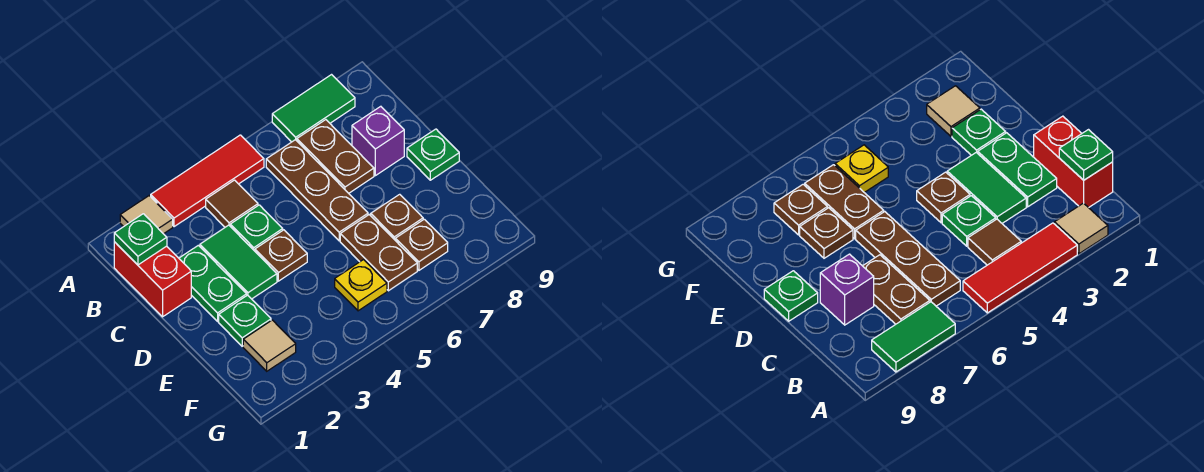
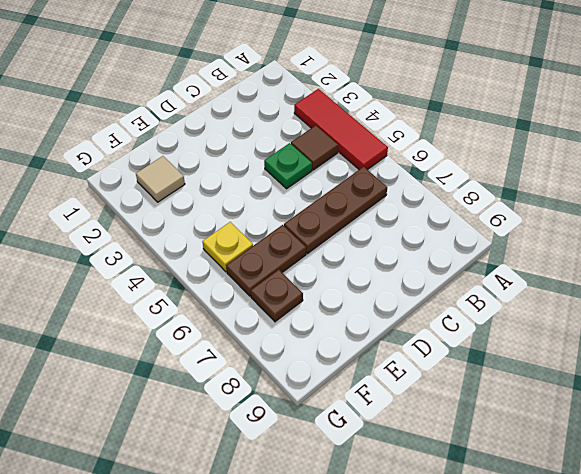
none -> tan tile A2 level 1
none -> green tile A7:A8 level 1
none -> red brick B1:C1 level 1

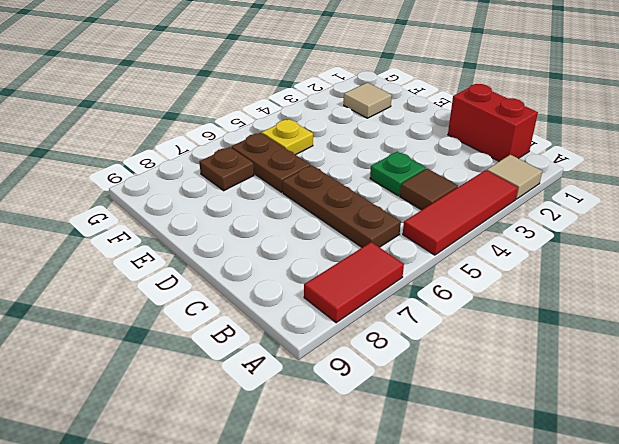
red tile A7:A8 level 1 -> green tile A7:A8 level 1
none -> brown plate B7:C7 level 1
none -> green plate C2:D2 level 1
none -> green tile C3:D3 level 1

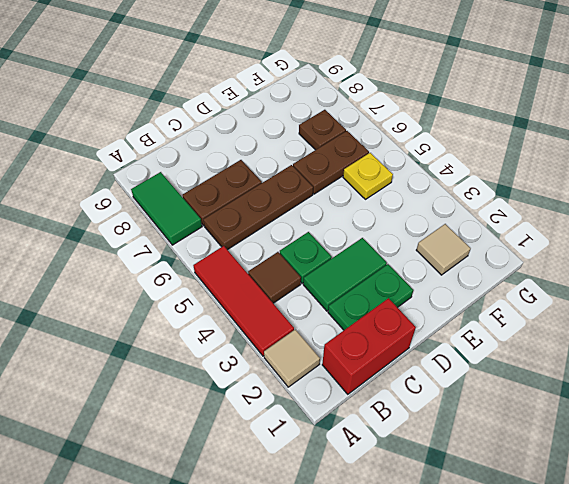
none -> purple brick C8 level 1
none -> brown plate D4 level 1
none -> green plate D9 level 1

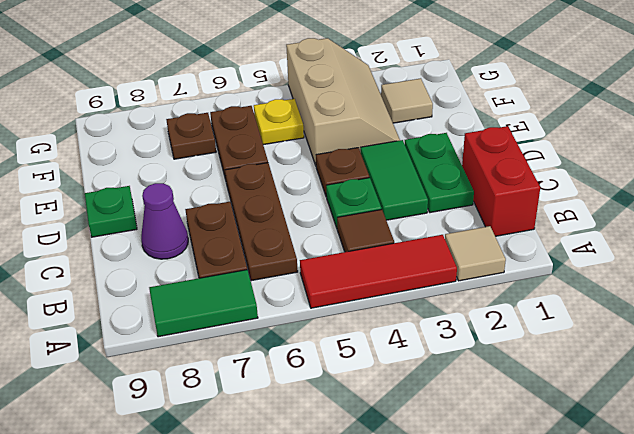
purple cone C8 level 1 -> purple brick C8 level 1
tan slope E3:G4 level 1 top 4 -> none
none -> green plate E2 level 1
none -> brown plate E7 level 1
none -> green plate B1 level 2

